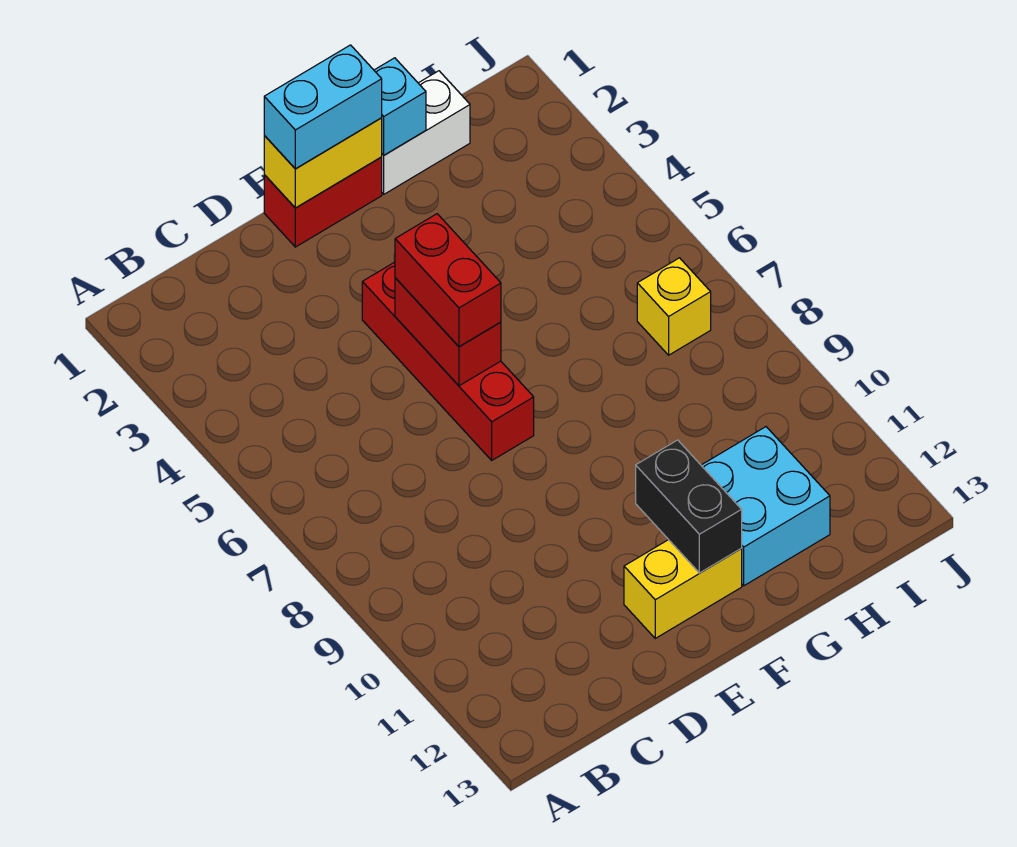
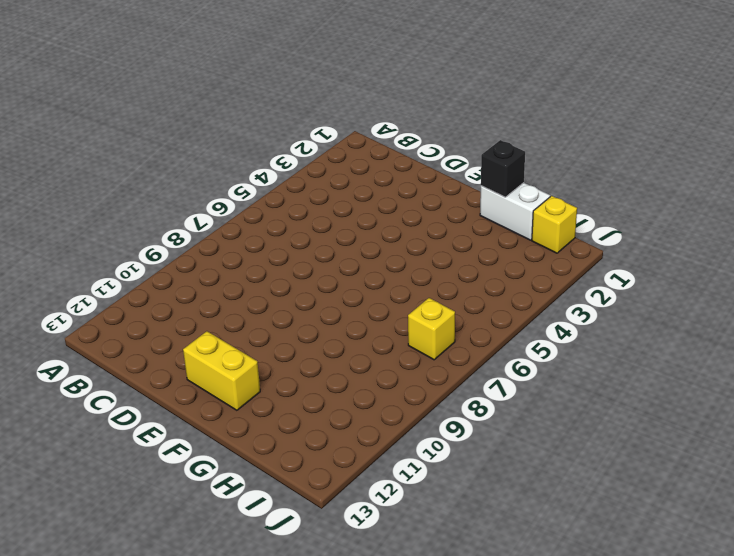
black brick G1 level 2 -> cyan brick G1 level 2
yellow brick I1 level 1 -> none
none -> red brick E1:F1 level 1
none -> red brick E4:E7 level 1
none -> cyan brick G11:H12 level 1

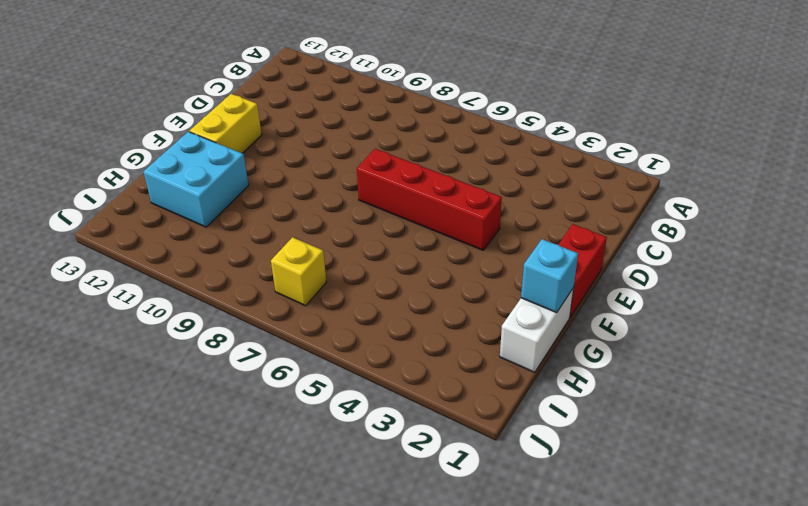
none -> yellow brick E1:F1 level 2
none -> red brick E5:E6 level 2
none -> black brick F11:F12 level 2

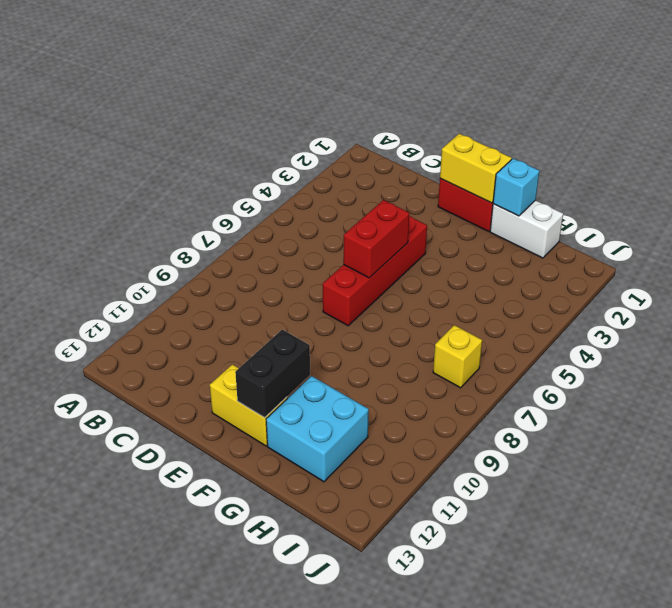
none -> cyan brick E1:F1 level 3
none -> red brick E5:E6 level 3

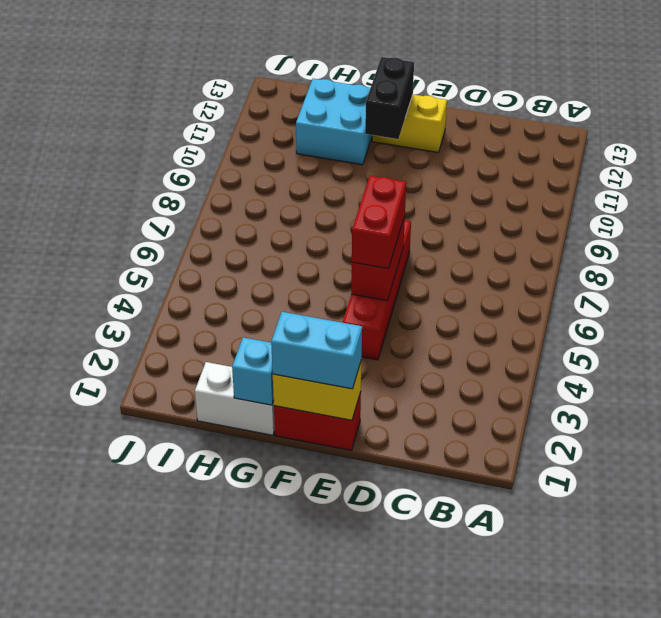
none -> yellow brick I7 level 1

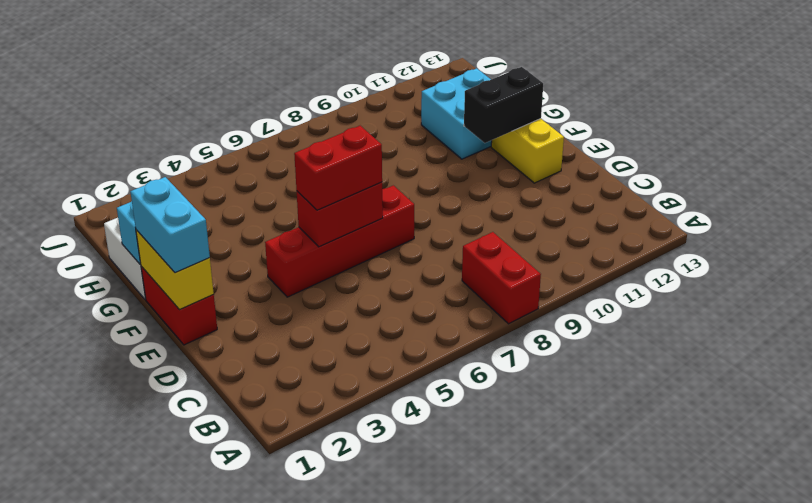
red brick A8:B8 level 1 -> none
none -> yellow brick I7 level 1

